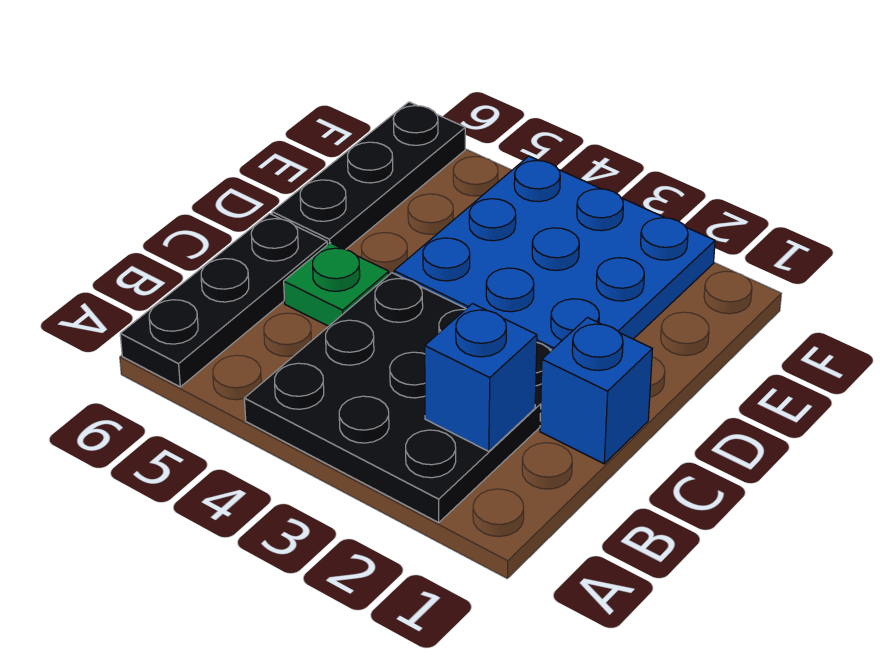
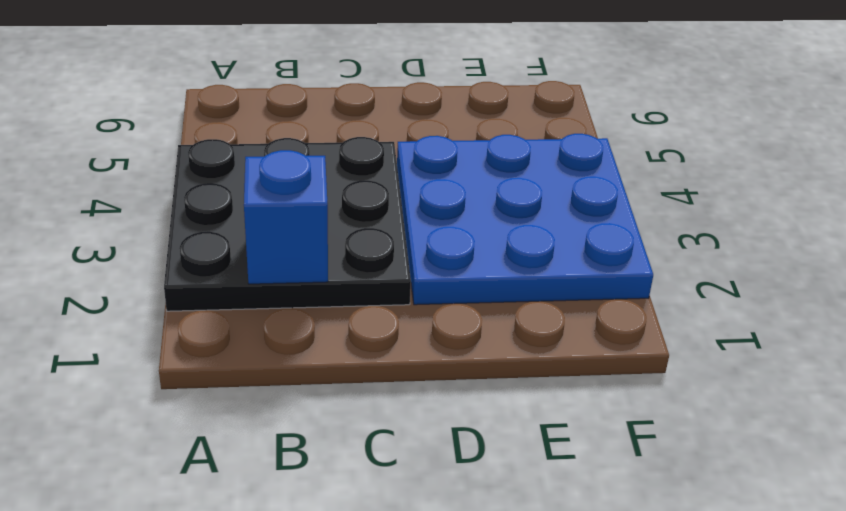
none -> black plate A6:C6 level 1
none -> blue brick C1 level 1

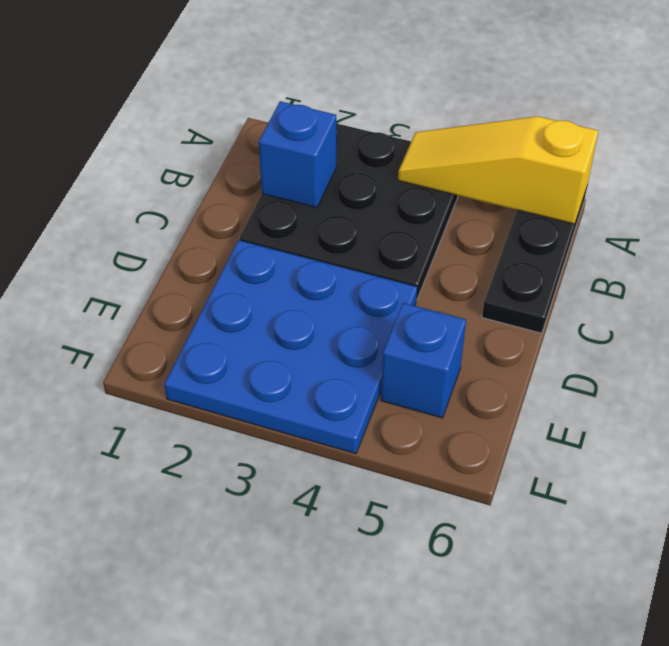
yellow slope A4:A6 level 2 top 6 -> none
blue brick E5 level 1 -> blue brick C1 level 1
none -> green plate C5 level 1
none -> black plate D6:F6 level 1

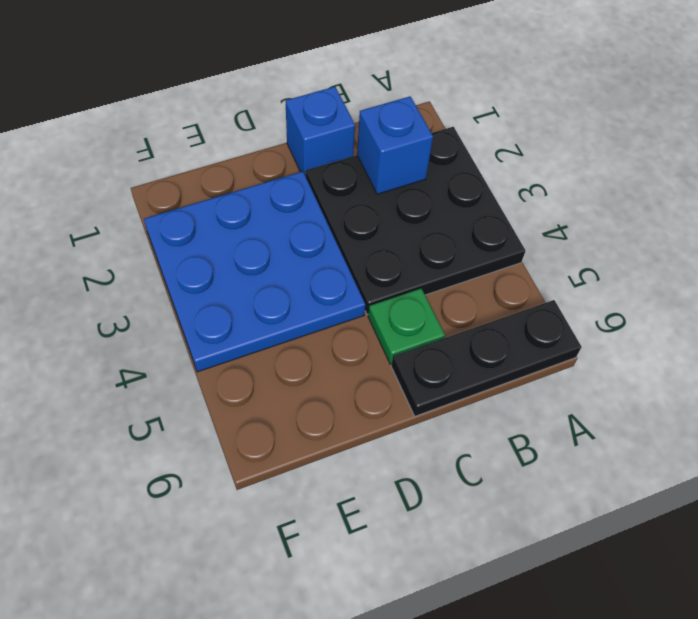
none -> black plate D6:F6 level 1

